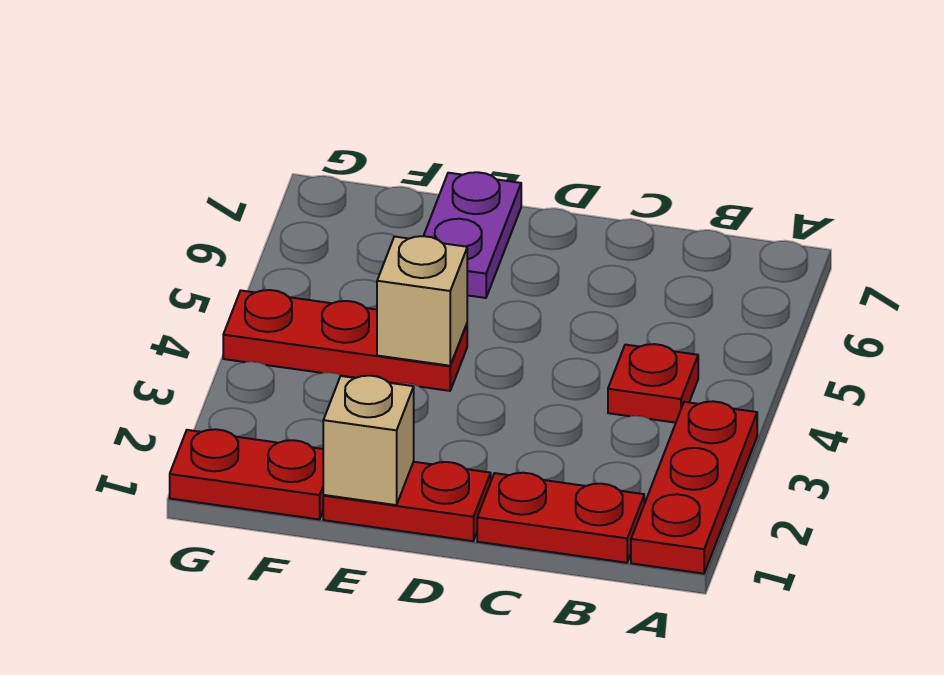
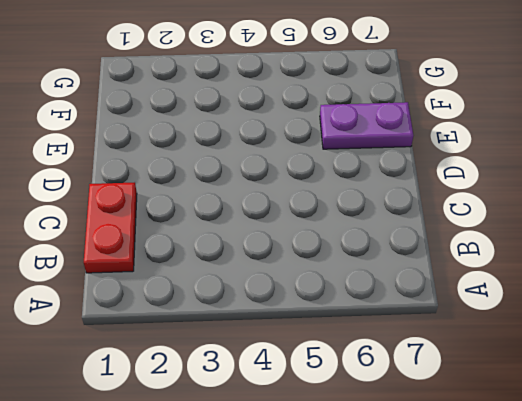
none -> red plate A1:A3 level 1
none -> red plate B4 level 1

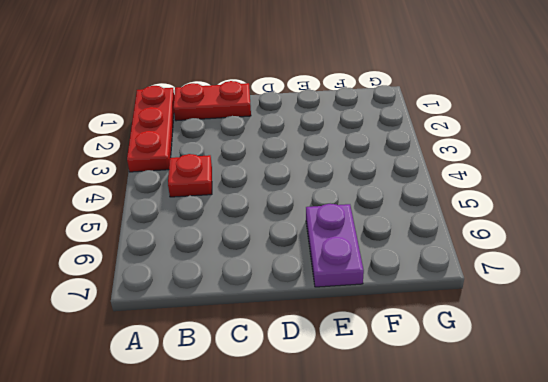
none -> red plate D1:E1 level 1
none -> red plate E4:G4 level 1

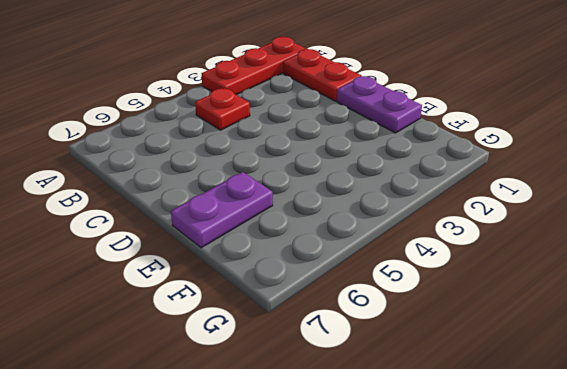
purple plate D1:E1 level 1 -> red plate D1:E1 level 1
none -> red plate E4:G4 level 1
none -> red plate F1:G1 level 1

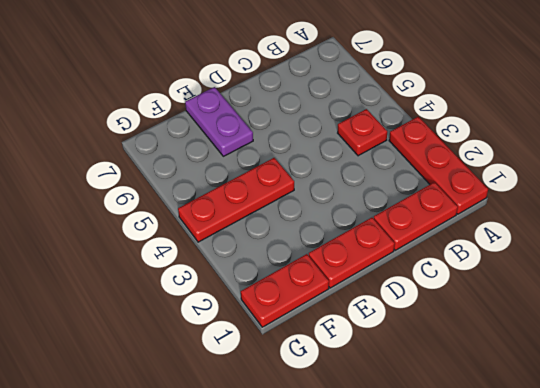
none -> tan brick E1 level 2
none -> tan brick E4 level 2

